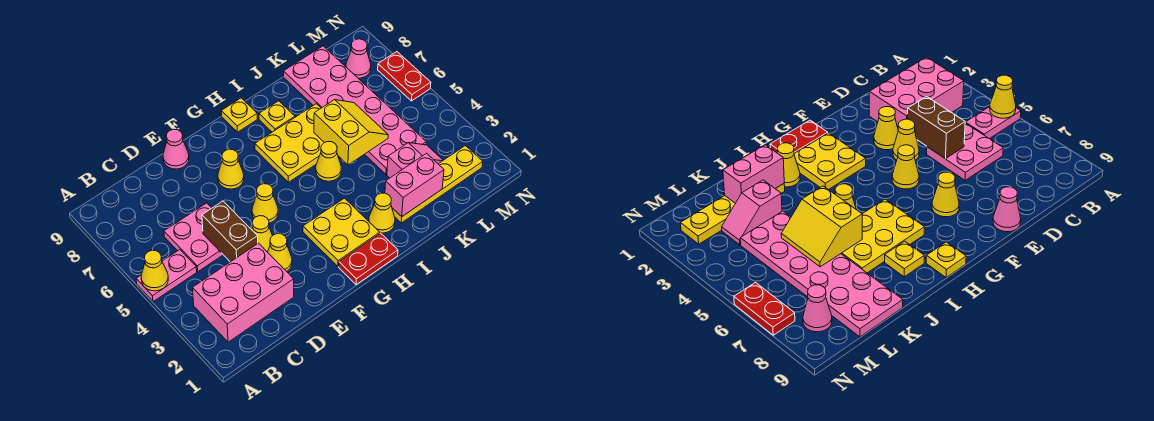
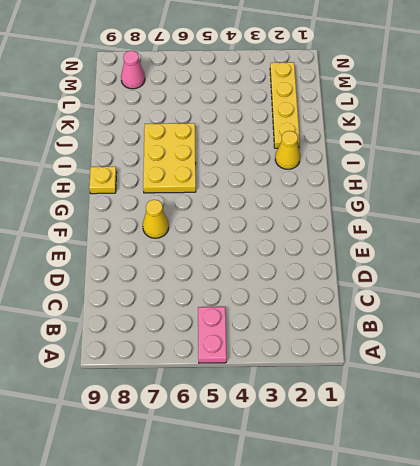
none -> pink brick B2:D3 level 1
none -> pink plate C5:D6 level 1
none -> yellow cone E3 level 1

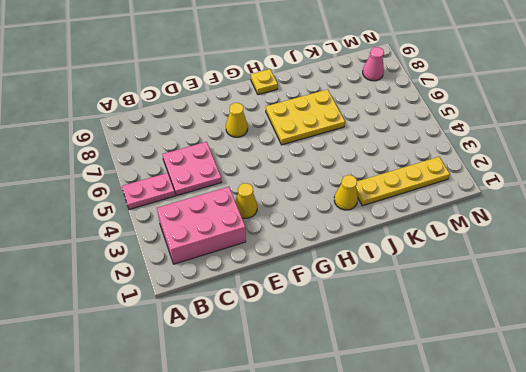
none -> yellow cone E4 level 1
none -> pink cone E9 level 1
none -> yellow cone F5 level 1

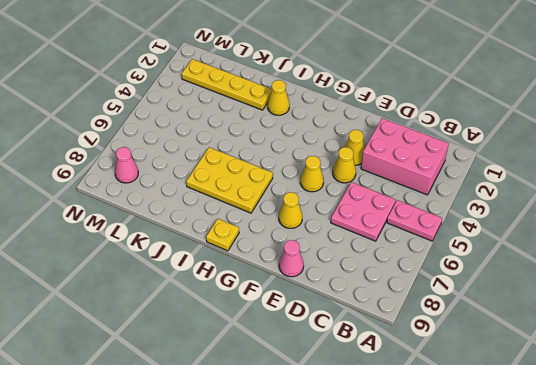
none -> red plate G1:H1 level 1
none -> yellow plate G2:H3 level 1
none -> yellow cone I5 level 1

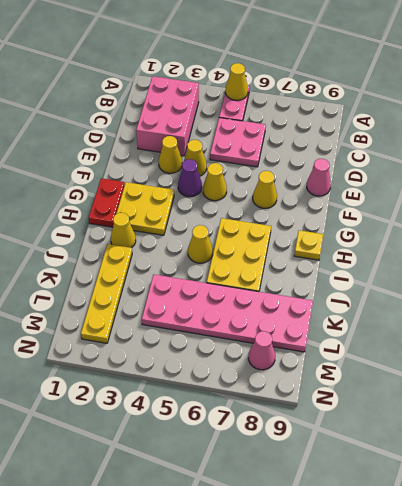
purple cone F4 level 1 -> none
none -> yellow plate I8 level 1
none -> pink slope K3:L3 level 1 top K
none -> red plate N6:N7 level 1

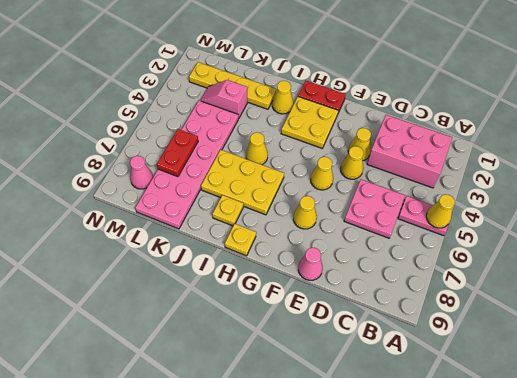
red plate L6:L7 level 2 -> red plate N6:N7 level 1
none -> brown brick D4:D5 level 2
none -> pink brick J2:K2 level 2
none -> yellow slope J5:K6 level 2 top J

